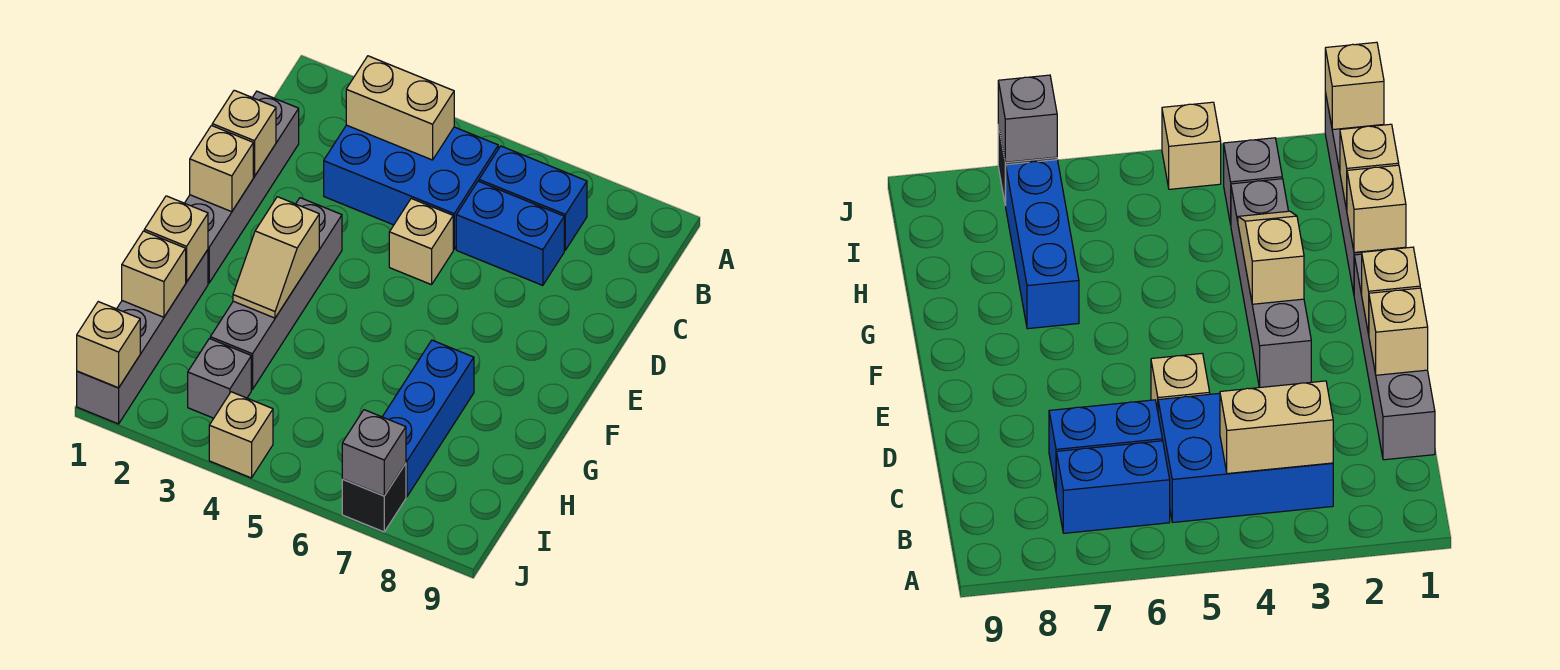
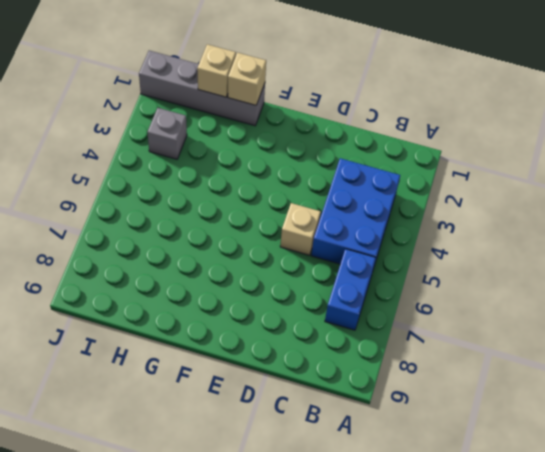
none -> grey brick C1:F1 level 1
none -> blue brick C6:C7 level 1
none -> grey brick E3:H3 level 1

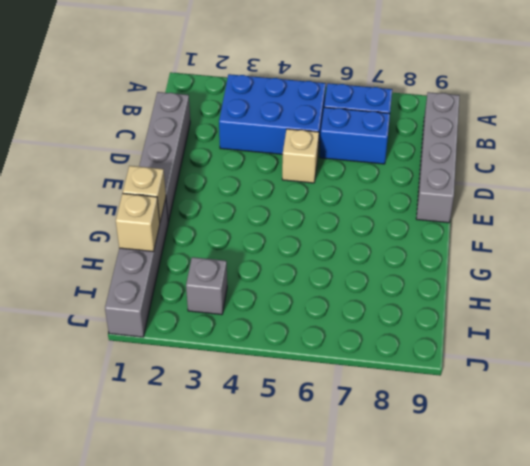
grey brick B9:E9 level 1 -> grey brick E3:H3 level 1
none -> blue brick G7:I7 level 1
none -> tan brick J4 level 1
none -> black brick J7 level 1

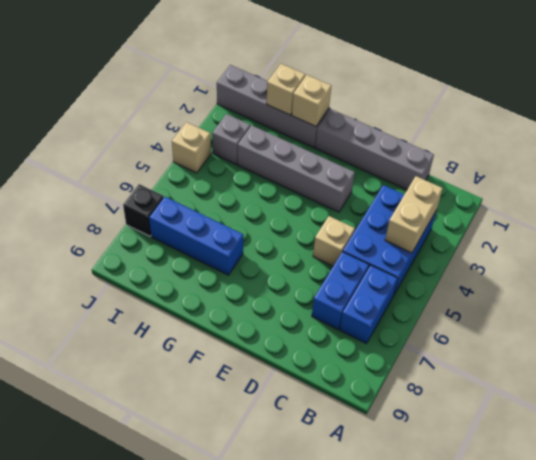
none -> tan brick D1 level 2
none -> tan brick E1 level 2
none -> tan slope F3:G3 level 2 top F

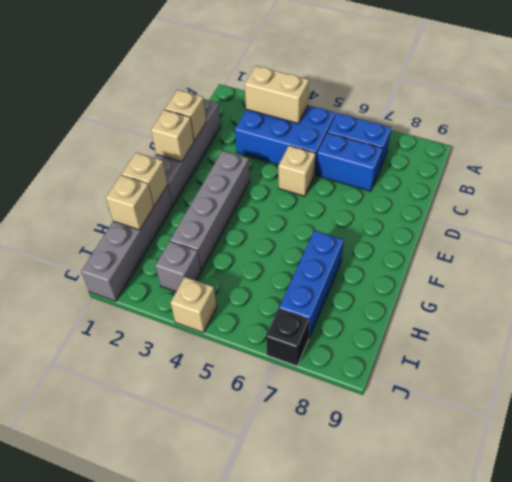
none -> tan slope F3:G3 level 2 top F
none -> tan brick J1 level 2
none -> grey brick J7 level 2

